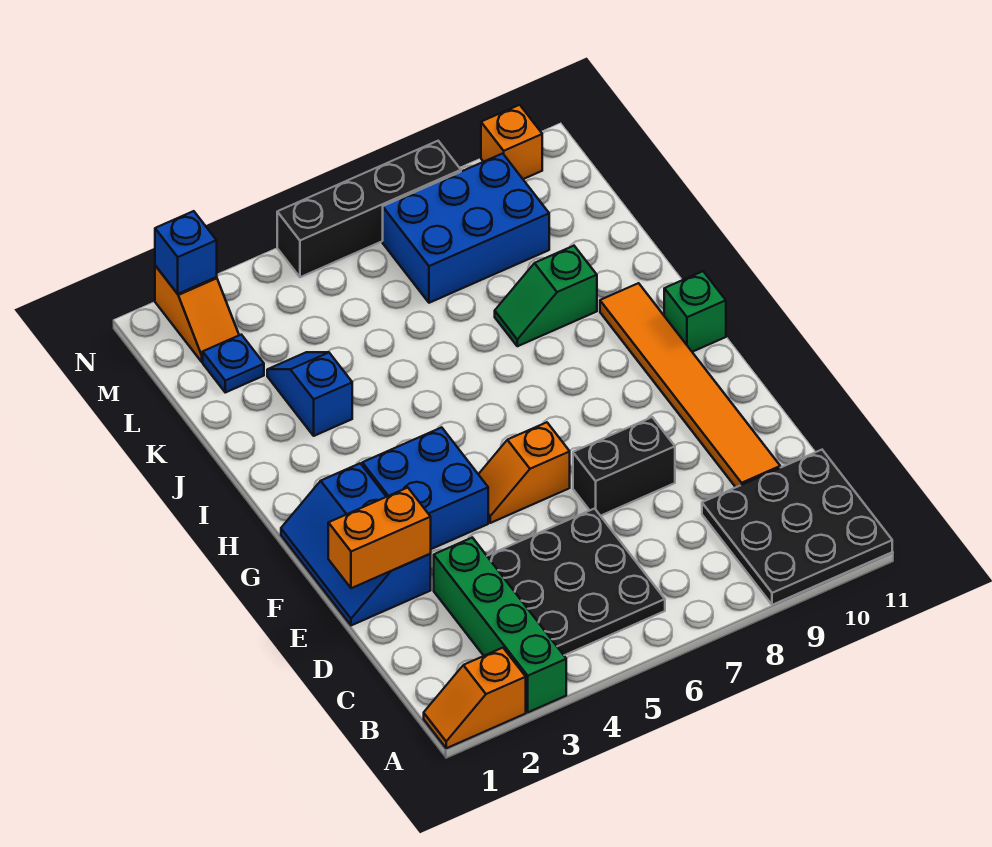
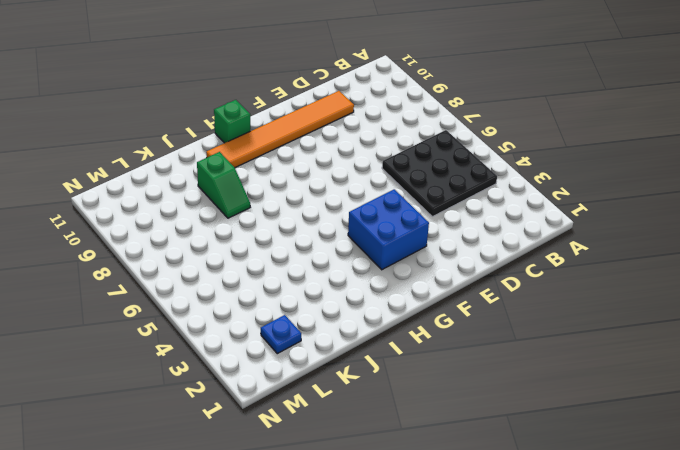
none -> orange slope A1:A2 level 1 top 2
none -> green brick A3:D3 level 1
none -> black plate A9:C11 level 1

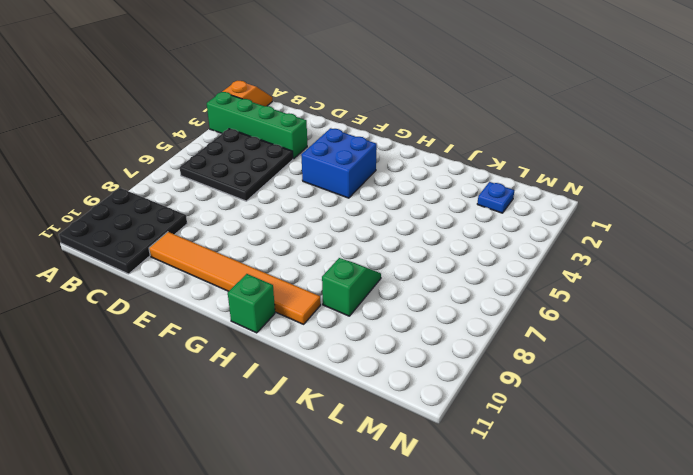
none -> blue slope E1:G2 level 1 top 2
none -> black brick E7:E8 level 1
none -> orange slope F5:F6 level 1 top 6

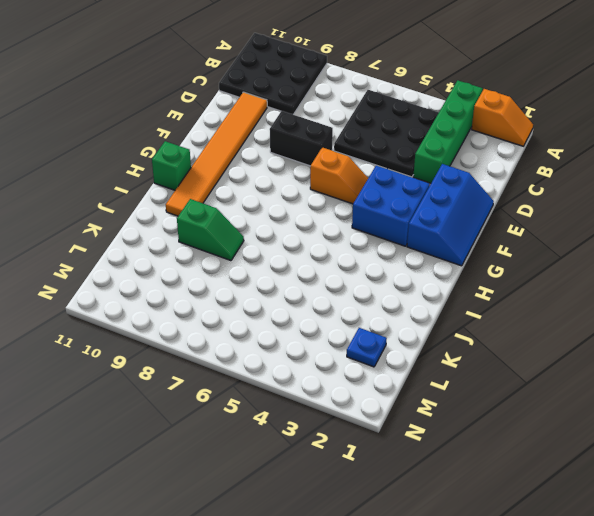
none -> blue slope J3:K3 level 1 top J
none -> blue brick L7:M9 level 1
none -> orange slope M2:N2 level 1 top N

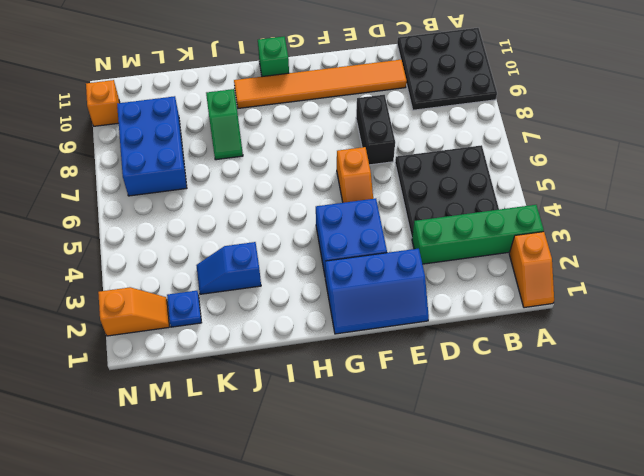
none -> black brick N5:N8 level 1
none -> orange brick E1:E2 level 2
none -> blue brick N2 level 2

